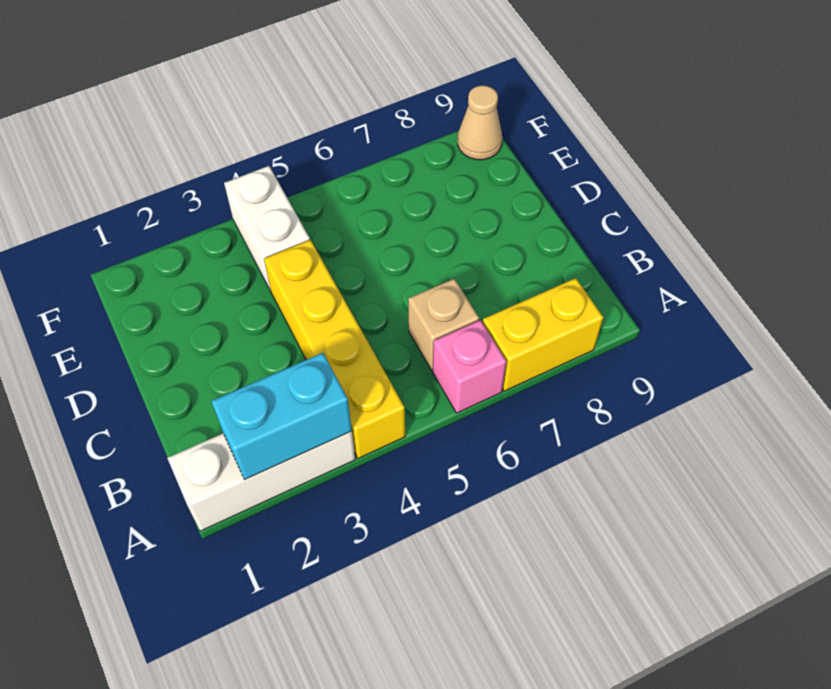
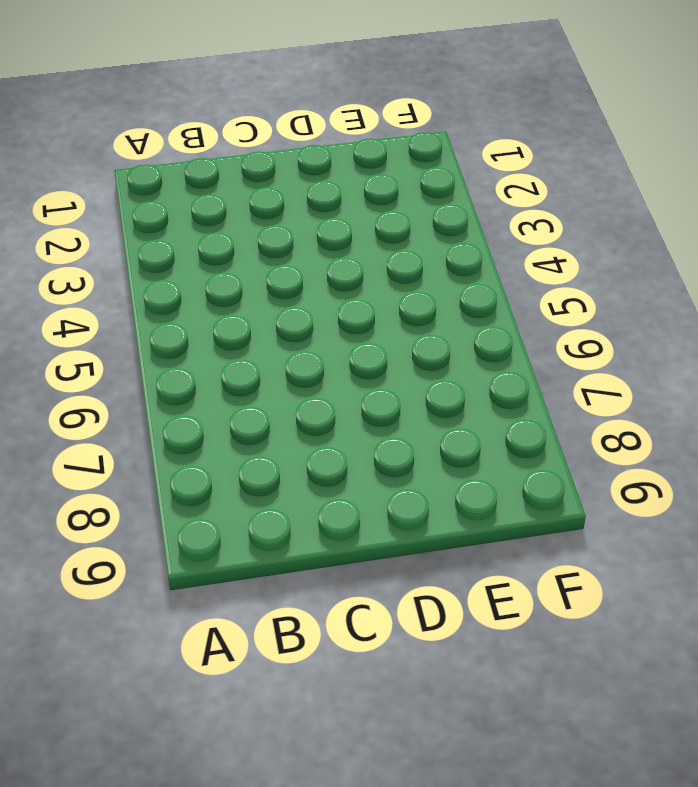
none -> white brick A1:A3 level 1
none -> yellow brick A4:D4 level 1

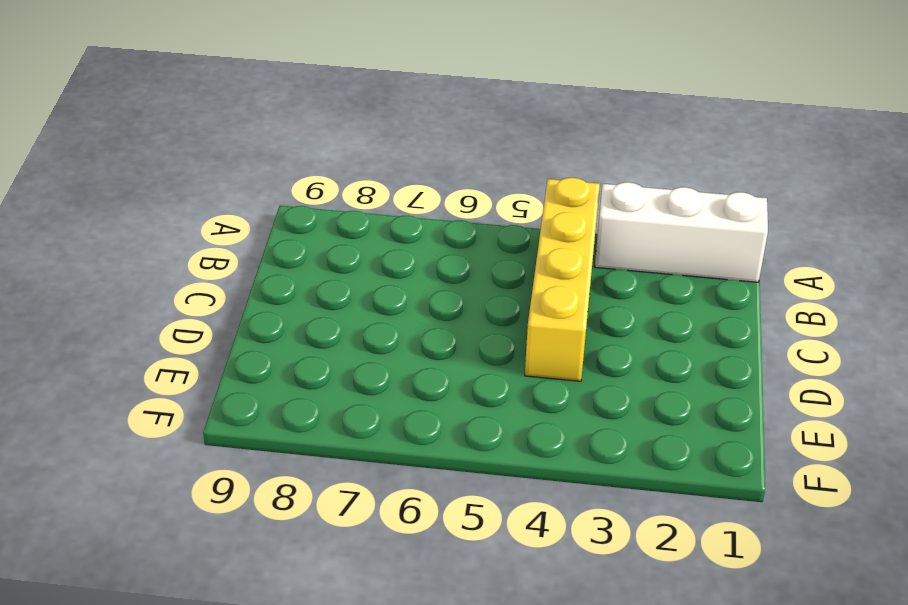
none -> pink brick A6 level 1
none -> yellow brick A7:A8 level 1

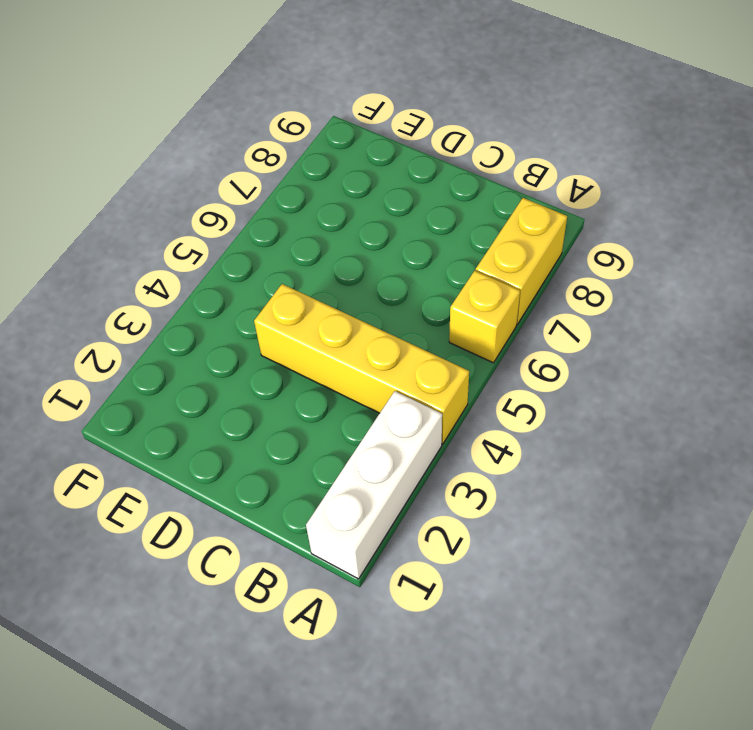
yellow brick A6 level 1 -> pink brick A6 level 1
none -> tan brick B6 level 1
none -> white brick E4:F4 level 1

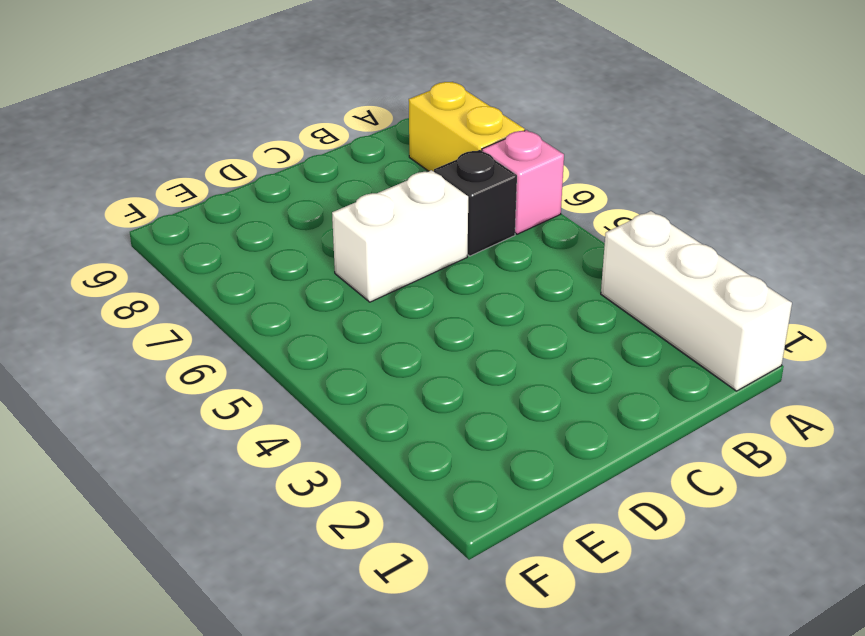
black brick B6 level 1 -> tan brick B6 level 1
white brick C6:D6 level 1 -> white brick E4:F4 level 1
none -> yellow brick A4:D4 level 1
none -> tan cone F9 level 1

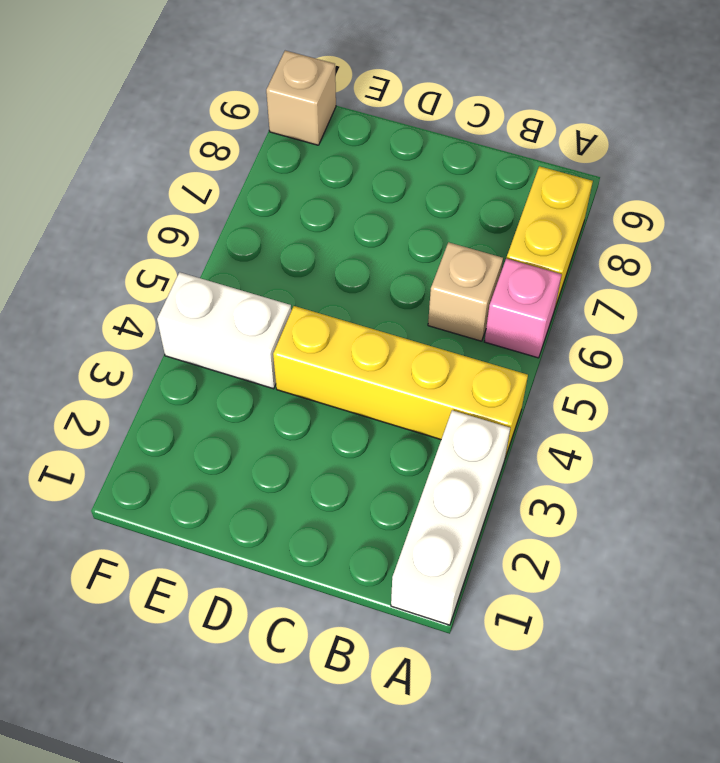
tan brick F9 level 1 -> tan cone F9 level 1
none -> cyan brick A2:A3 level 2

